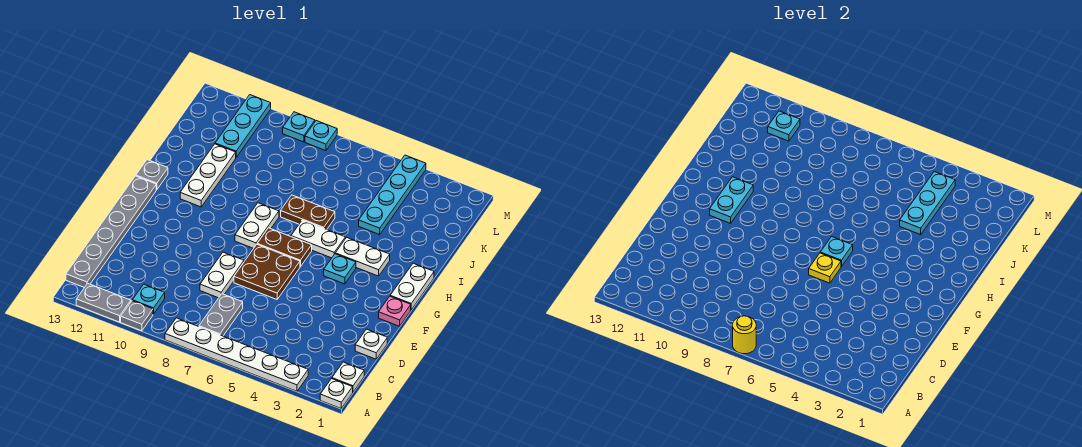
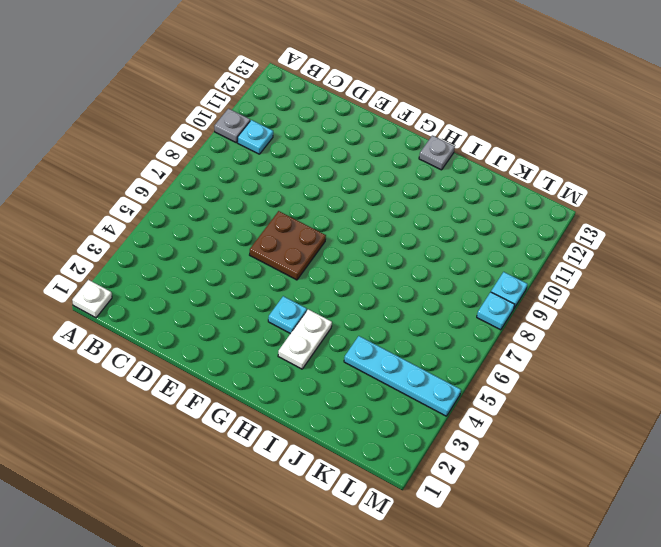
none -> white plate A3:A8 level 1
none -> grey plate A11:A12 level 1
none -> white plate B1 level 1
none -> grey plate B7:C7 level 1

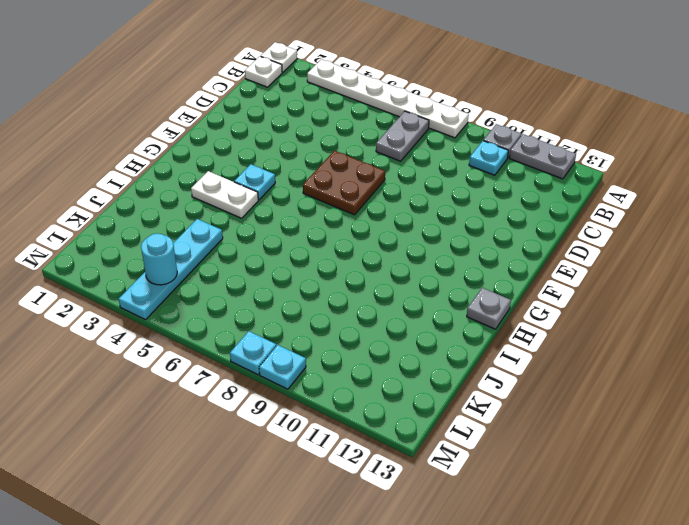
cyan round brick L4 level 2 -> cyan plate J4:L4 level 2
none -> grey plate B13:G13 level 1
none -> white plate D1 level 1
none -> white plate D8:E8 level 1
none -> pink plate F1 level 1

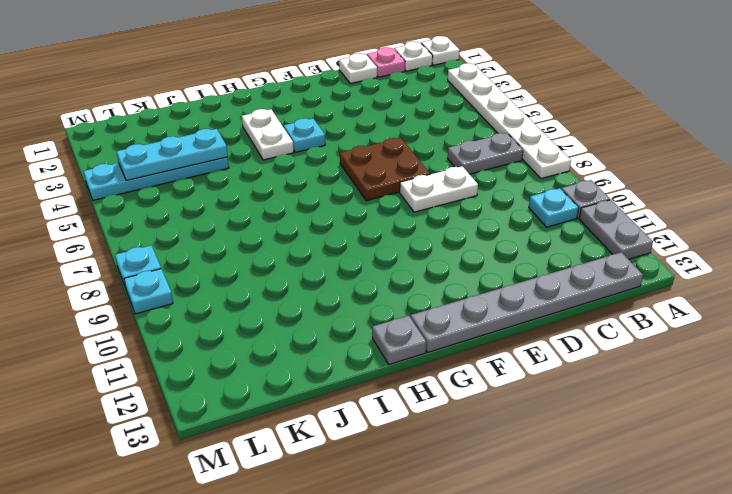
pink plate C1 level 1 -> pink plate F1 level 1
none -> white plate G1:H1 level 1
none -> brown plate G6:G7 level 1
none -> white plate G8:H8 level 1
none -> white plate H5:H6 level 1

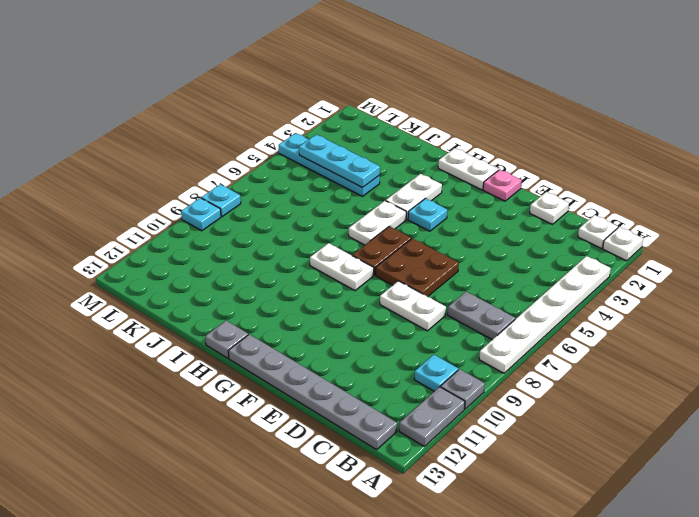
none -> white plate H11:J11 level 1
none -> brown plate I6:I7 level 1
none -> cyan plate K11:M11 level 1
none -> yellow round brick A7 level 2

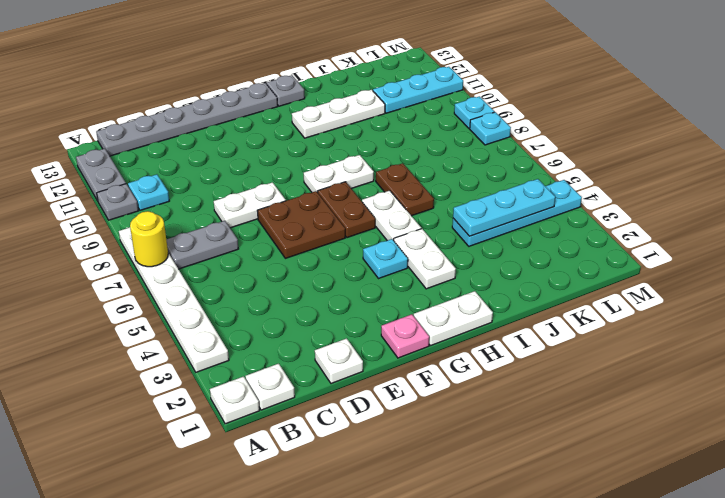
none -> yellow plate F6 level 2
none -> cyan plate G6 level 2
none -> cyan plate G11:H11 level 2
none -> cyan plate L11 level 2

